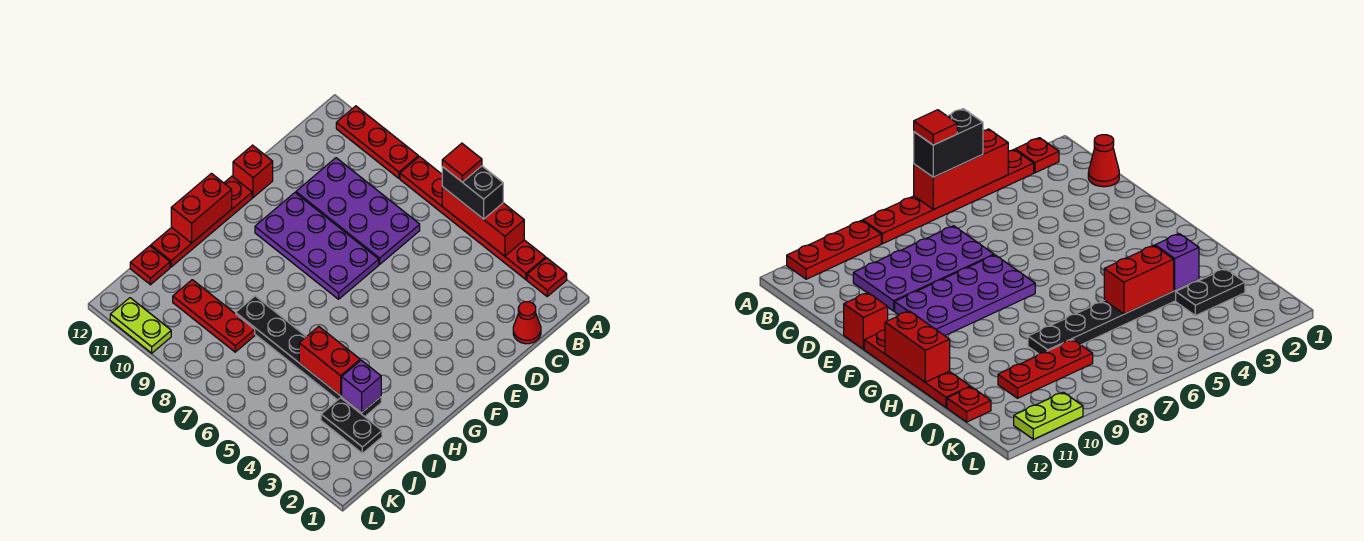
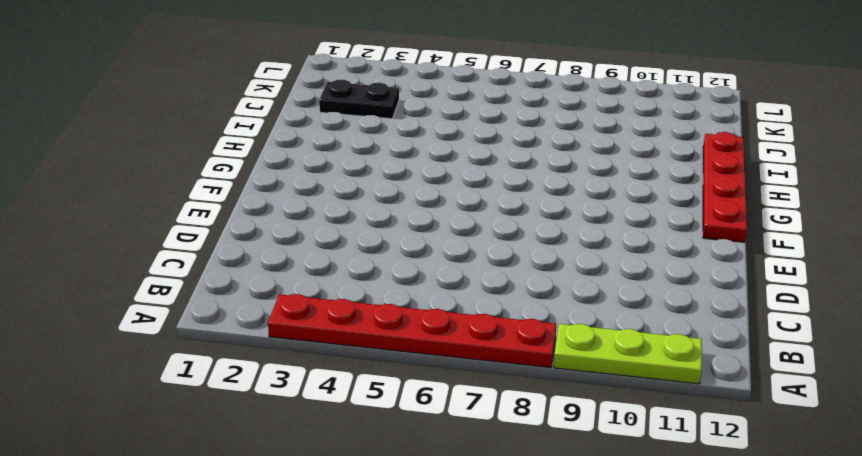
lime plate A9:A11 level 1 -> red plate A9:A11 level 1
none -> red plate A2 level 1
none -> red cone C1 level 1
none -> purple plate C7:D10 level 1

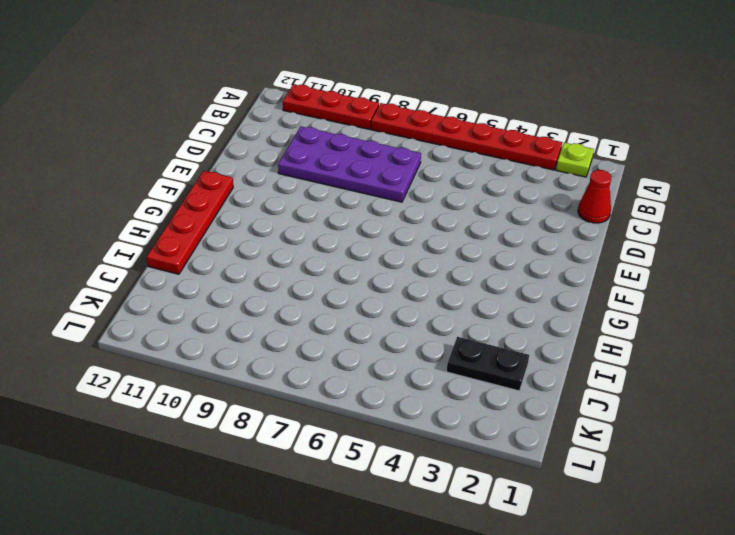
lime plate A2 level 1 -> red plate A2 level 1
none -> purple plate E7:F10 level 1
none -> red brick E12 level 1
none -> black plate I3:I8 level 1

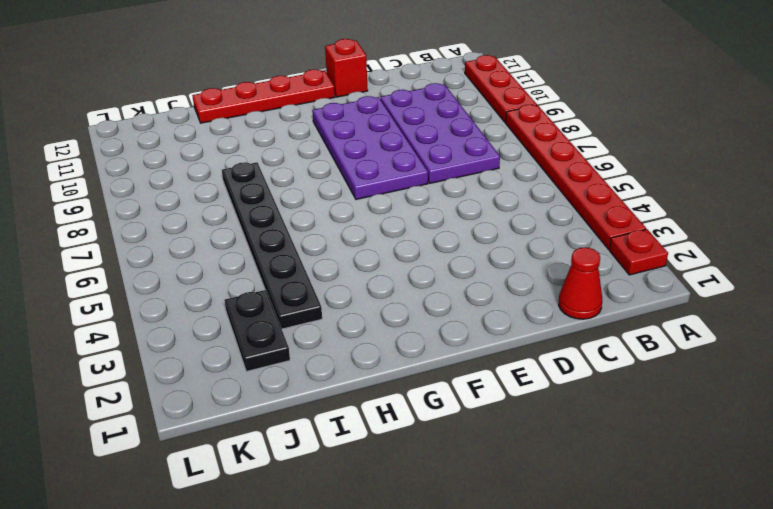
none -> red plate J8:J10 level 1
none -> red plate J12 level 1
none -> lime plate L10:L11 level 1

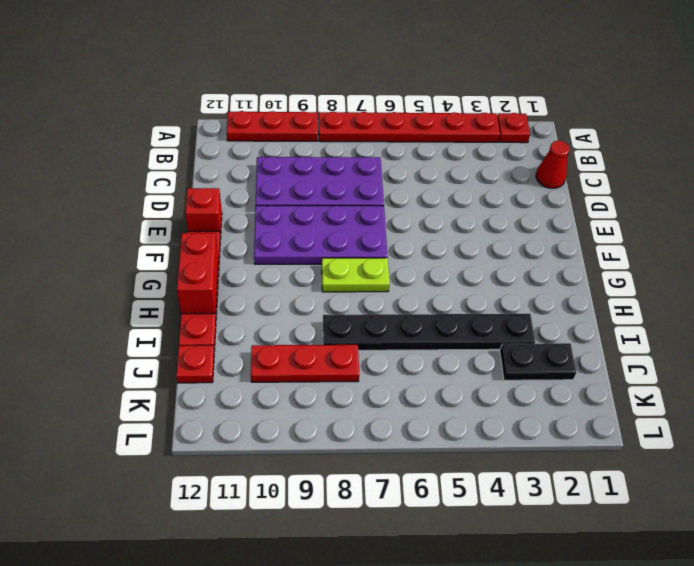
lime plate G7:G8 level 1 -> lime plate L10:L11 level 1
none -> red brick A4:A6 level 2
none -> purple brick I3 level 2
none -> red brick I4:I5 level 2

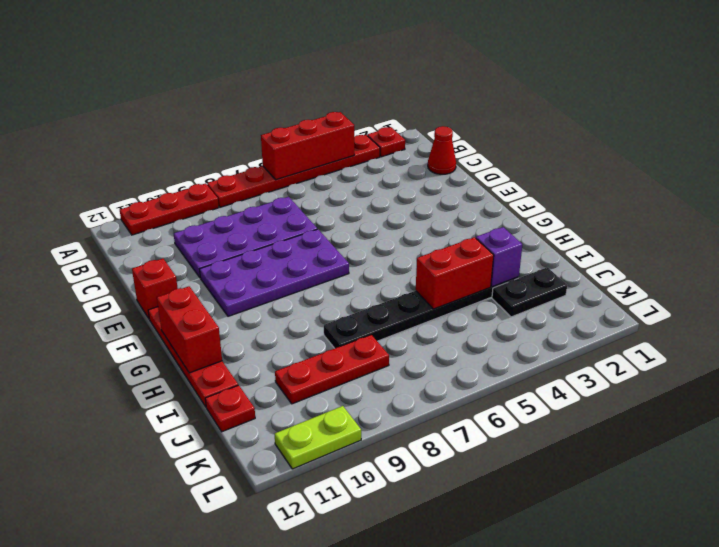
none -> black brick A5:A6 level 3
none -> red tile A6 level 4

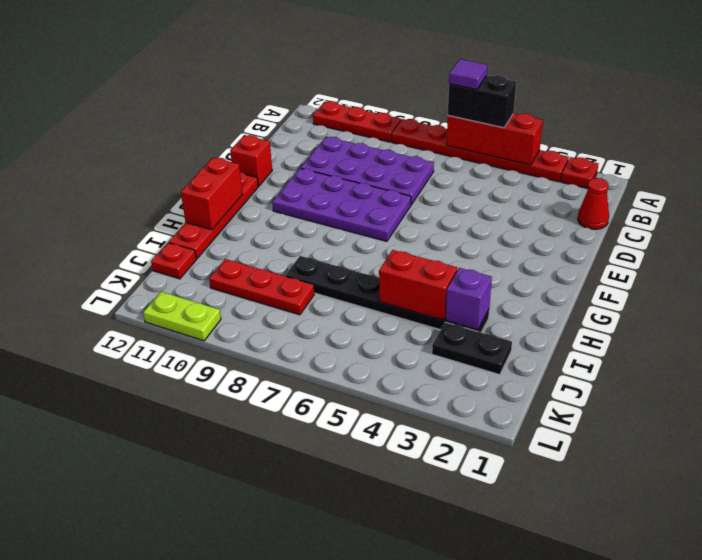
purple tile A6 level 4 -> red tile A6 level 4

